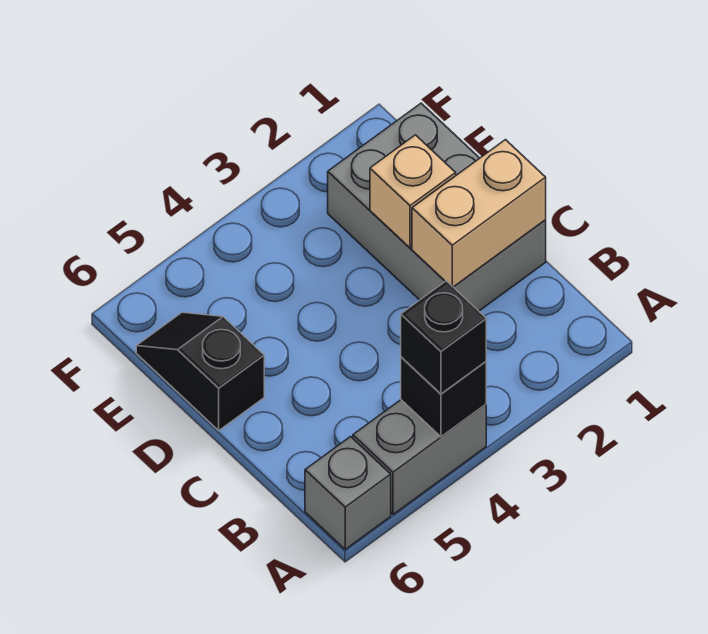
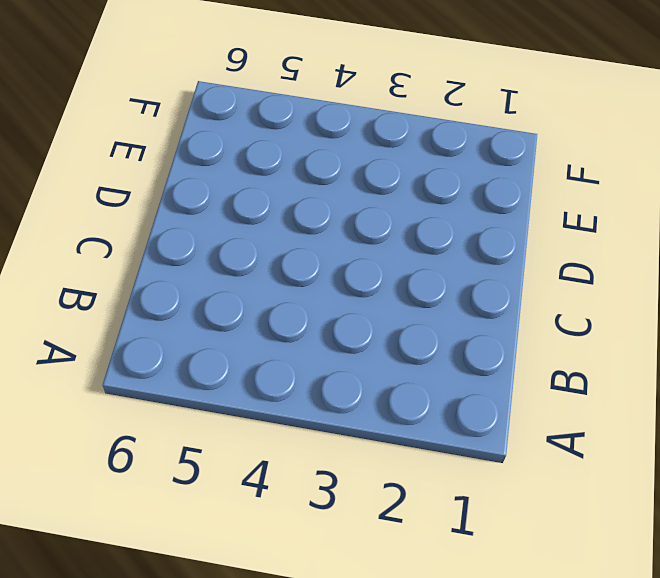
none -> grey brick A4:A5 level 1
none -> grey brick A6 level 1

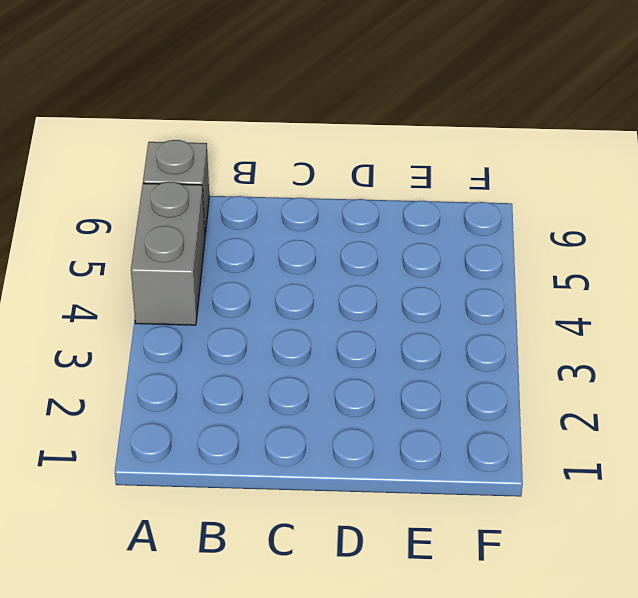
none -> grey brick C1:E2 level 1
none -> black slope D6:E6 level 1 top D

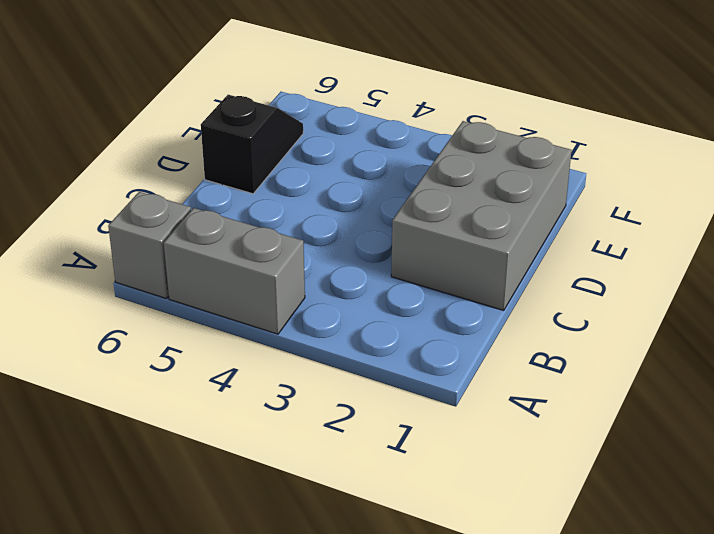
none -> black brick A4 level 2
none -> tan brick C1:C2 level 2

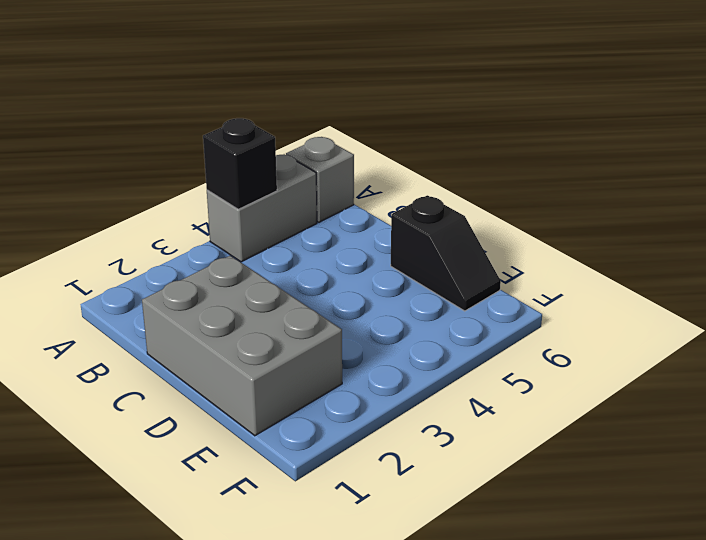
none -> tan brick C1:C2 level 2
none -> tan brick D2 level 2

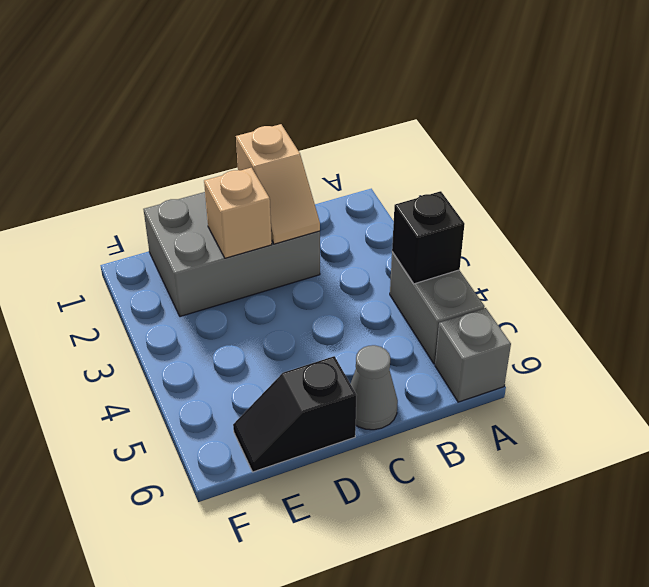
tan slope C1:C2 level 2 top 1 -> tan brick C1:C2 level 2
grey cone C6 level 1 -> none
none -> black brick A4 level 3

